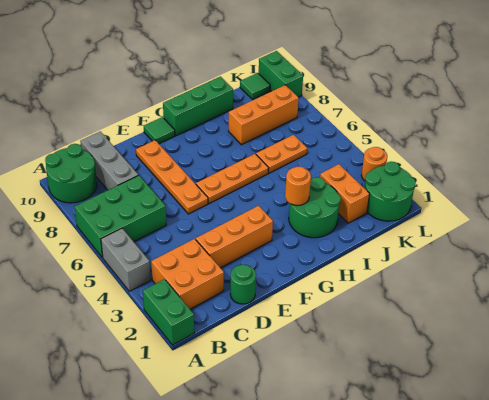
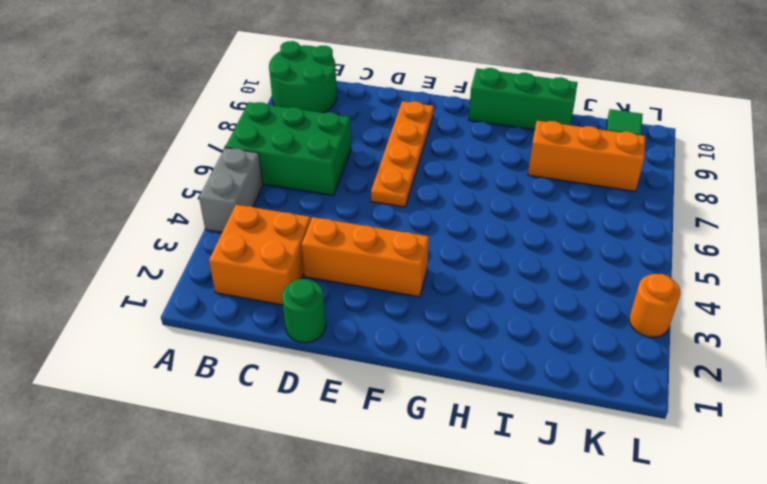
none -> green brick A1:A2 level 1
none -> grey brick C8:C10 level 1
none -> orange plate F6:H6 level 1

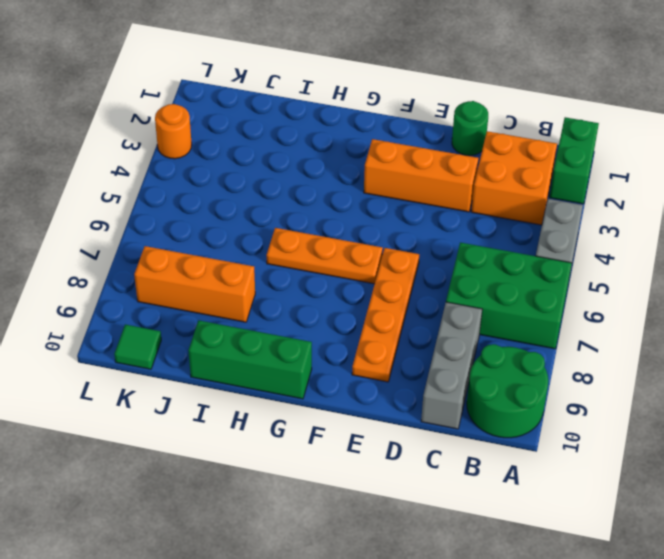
none -> green tile F10 level 1
none -> green round brick H2:I3 level 1
none -> orange plate I6:J6 level 1

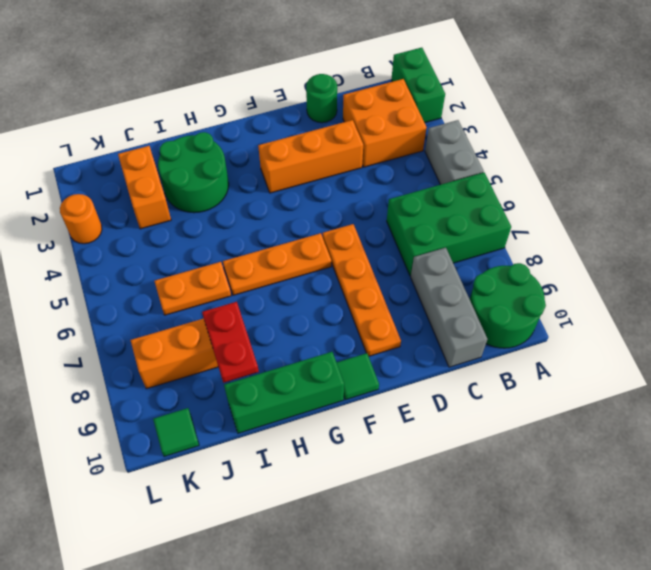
red plate I8:I9 level 2 -> none
none -> green round brick K1:L2 level 1
none -> green brick L9:L10 level 1
none -> orange round brick H3 level 2

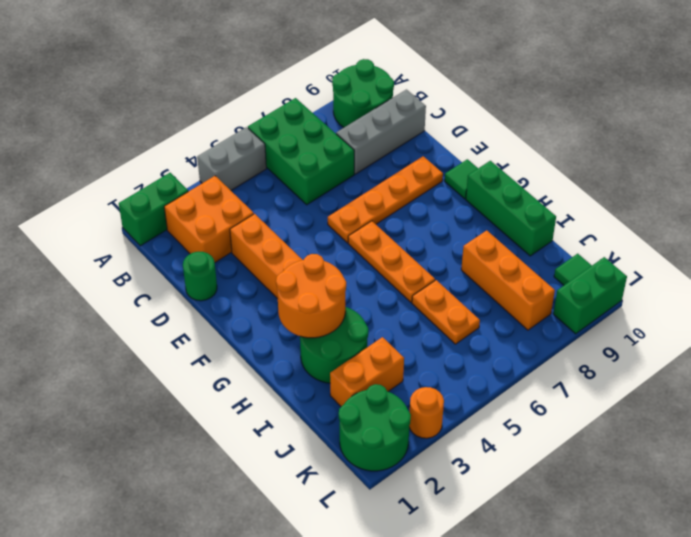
orange round brick G2:H3 level 2 -> orange round brick H3 level 2

